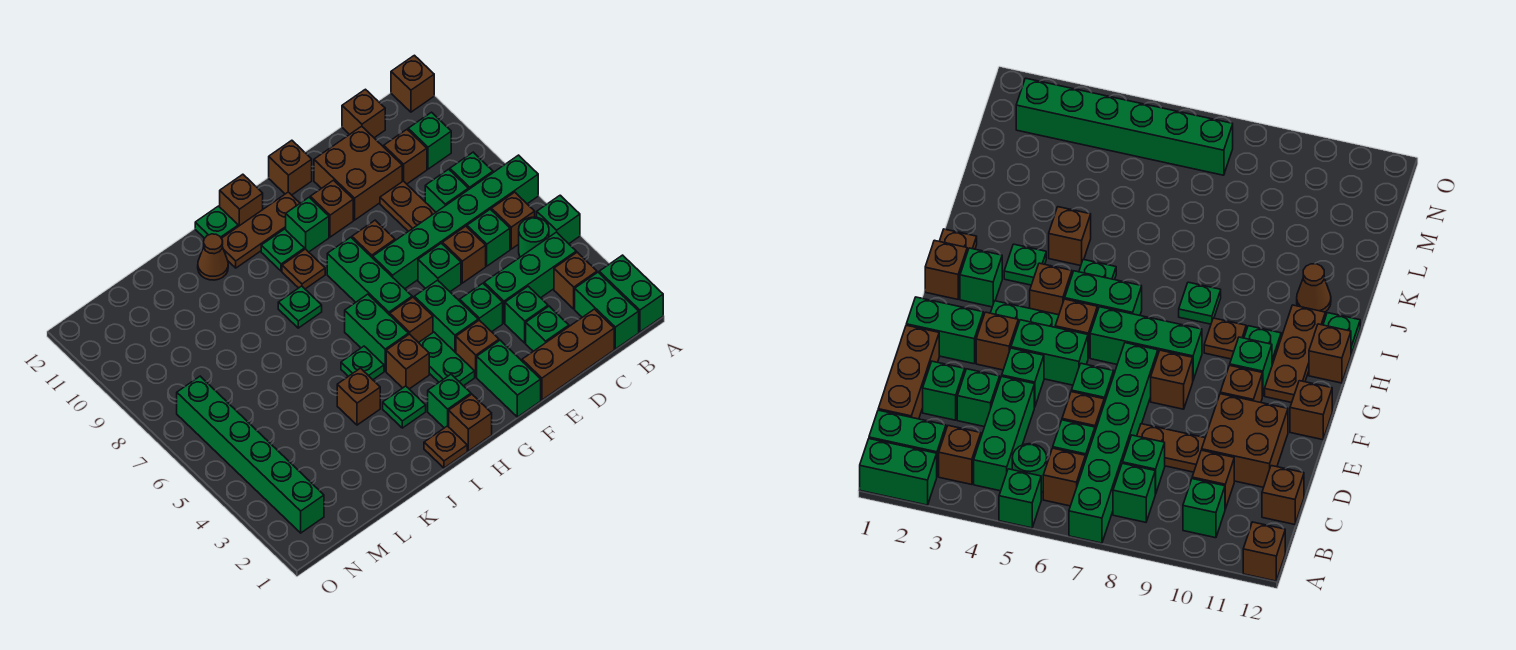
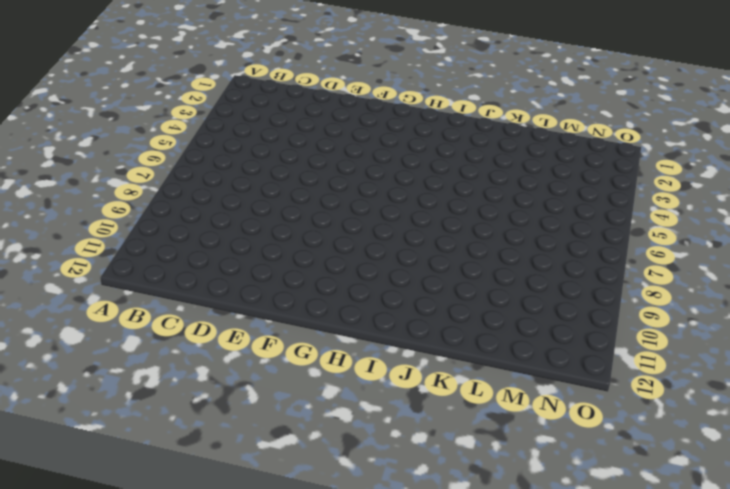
none -> green brick A1:A2 level 1
none -> green brick A5 level 1
none -> green brick A7:F7 level 1
none -> brown brick A12 level 1

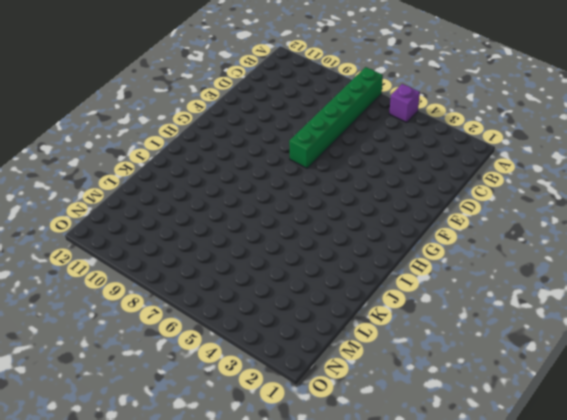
purple brick A5 level 1 -> green brick A5 level 1
none -> green brick A1:A2 level 1
none -> brown brick A12 level 1
none -> green brick B1:B2 level 1
none -> brown brick B3 level 1

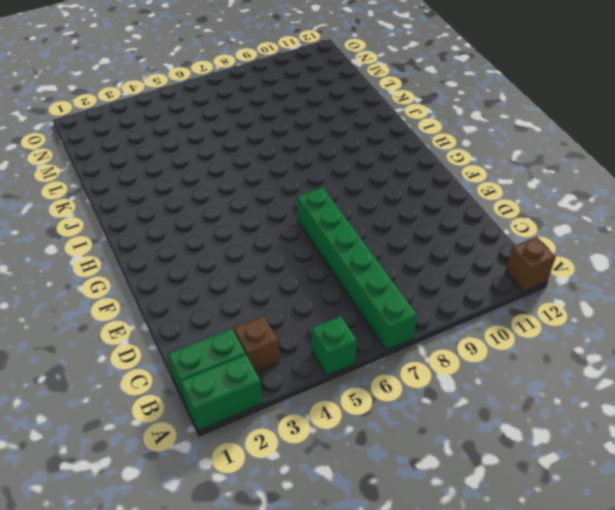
none -> green brick B4:D4 level 1
none -> green round brick B5 level 1
none -> brown brick B6 level 1
none -> green brick B8 level 1

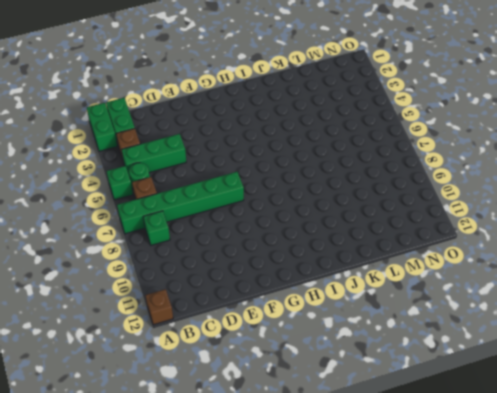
none -> green brick B10 level 1
none -> brown brick C1:E1 level 1
none -> green brick C6 level 1
none -> green brick C8 level 1

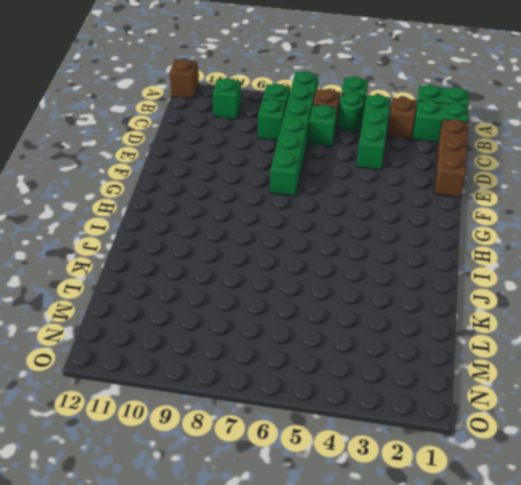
none -> brown brick C10 level 1
none -> brown brick C12 level 1
none -> green brick D2 level 1
none -> green brick D3 level 1

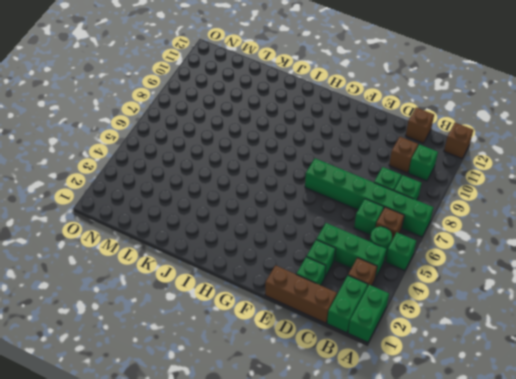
none -> brown brick D6 level 1
none -> brown plate D8:D9 level 1
none -> brown brick D10:E11 level 1
none -> green brick E4 level 1

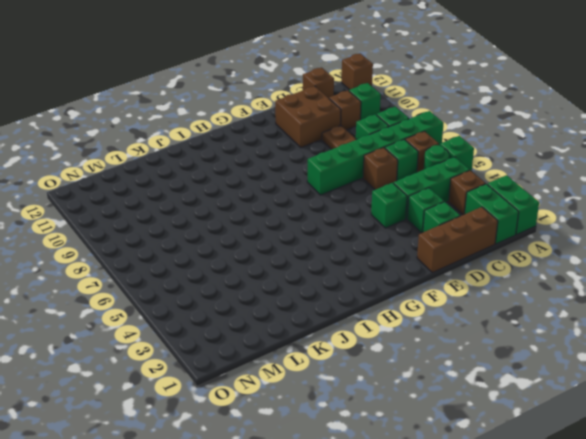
none -> green brick E6 level 1
none -> green brick F1:F2 level 1
none -> brown brick F3 level 1
none -> green brick F4:F5 level 1

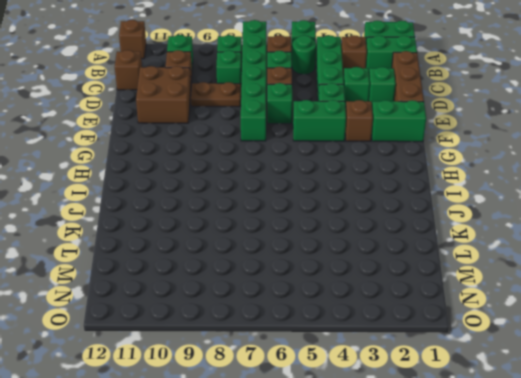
none -> brown brick F8 level 1
none -> brown brick F10 level 1
none -> brown brick F12 level 1
none -> green plate G3:G4 level 1

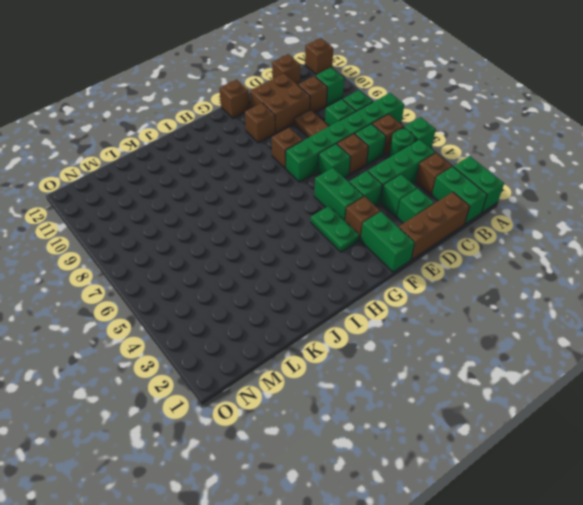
none -> brown brick G5 level 1
none -> green brick G6:G8 level 1
none -> green brick G10 level 1
none -> brown plate G11:I11 level 1

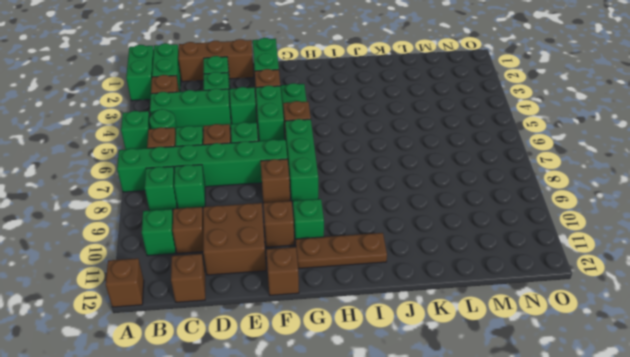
none -> brown plate D8:D9 level 1
none -> brown brick H1 level 1
none -> green brick H2 level 1
none -> brown brick H4 level 1

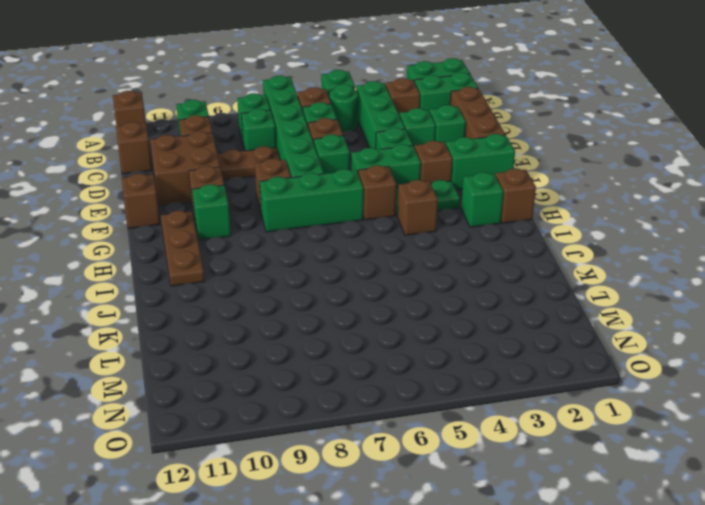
none -> green brick H5:H6 level 1
none -> brown plate H9 level 1
none -> green plate H10 level 1
none -> brown brick H12 level 1

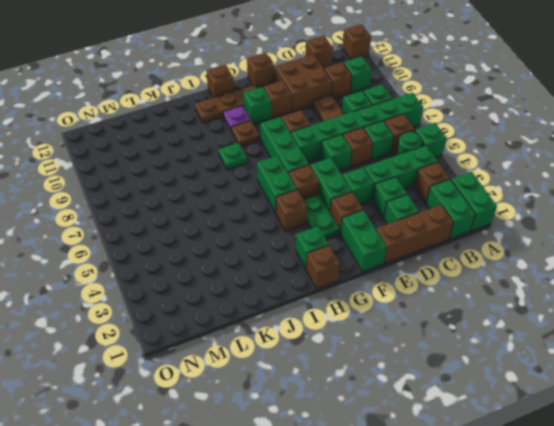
purple plate H10 level 1 -> green plate H10 level 1
none -> brown plate I1 level 1
none -> green plate I3 level 1
none -> green plate I5 level 1
none -> green plate I12 level 1

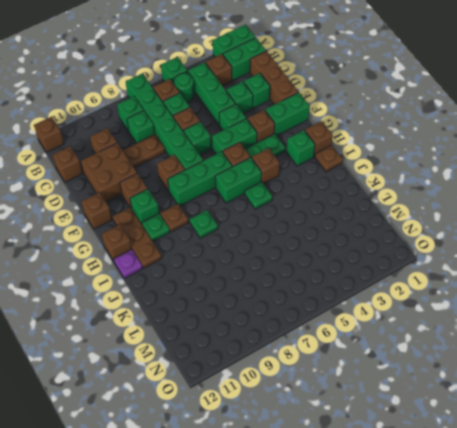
purple plate I12 level 1 -> green plate I12 level 1
none -> green brick B10 level 1
none -> green plate I3 level 1
none -> brown brick J4 level 1
none -> brown cone J11 level 1

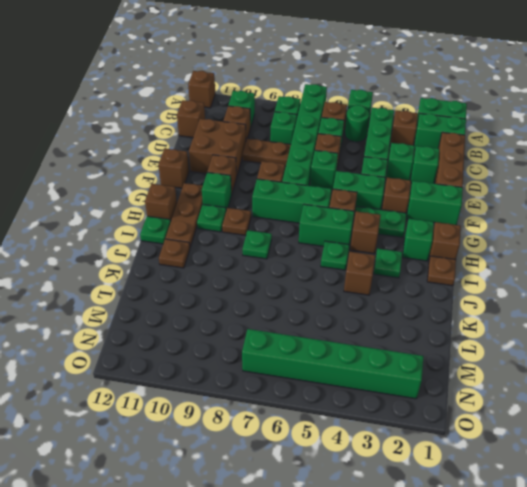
brown plate J11 level 1 -> brown cone J11 level 1

